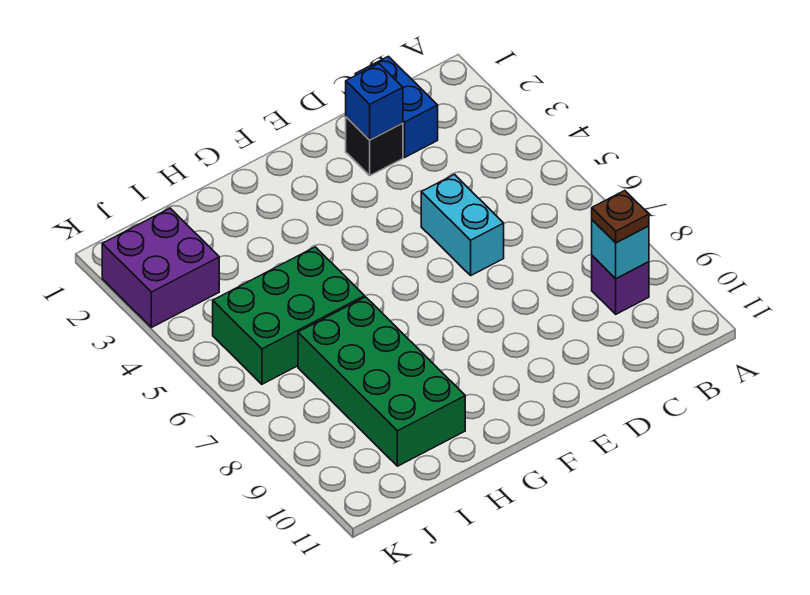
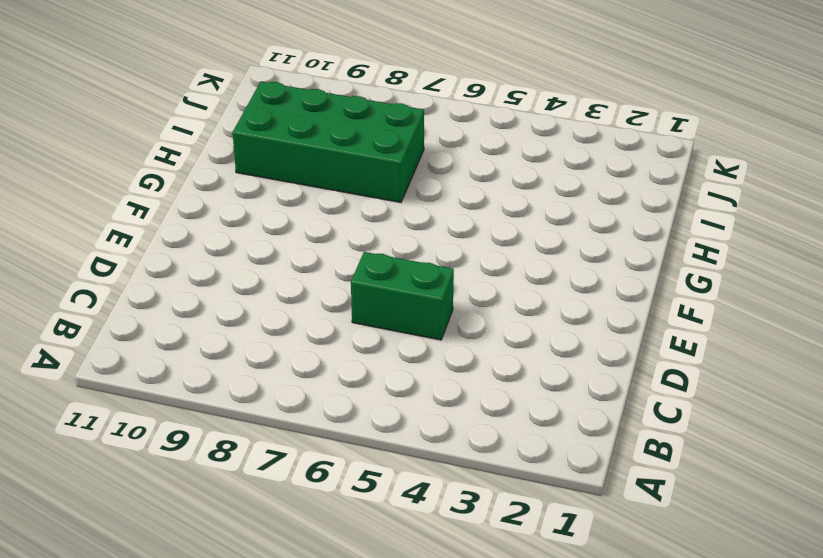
green brick D5:D6 level 1 -> cyan brick D5:D6 level 1
none -> purple brick B9 level 1
none -> blue brick C1:C2 level 1

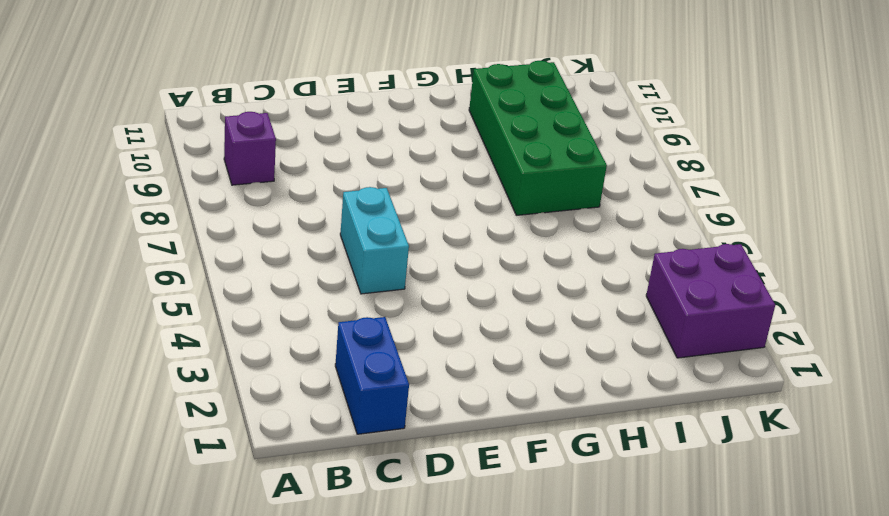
none -> black brick D2 level 1
none -> green brick H5:J6 level 1

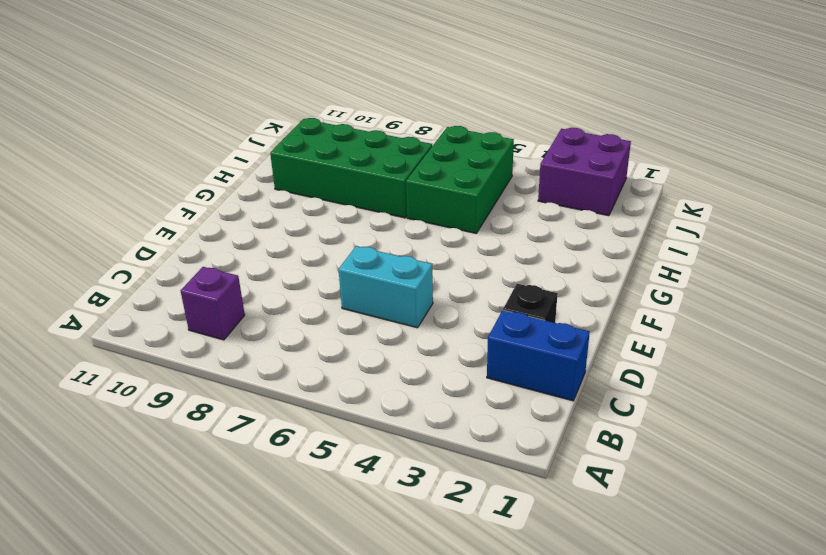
none -> cyan brick B9 level 2
none -> blue brick D2 level 2

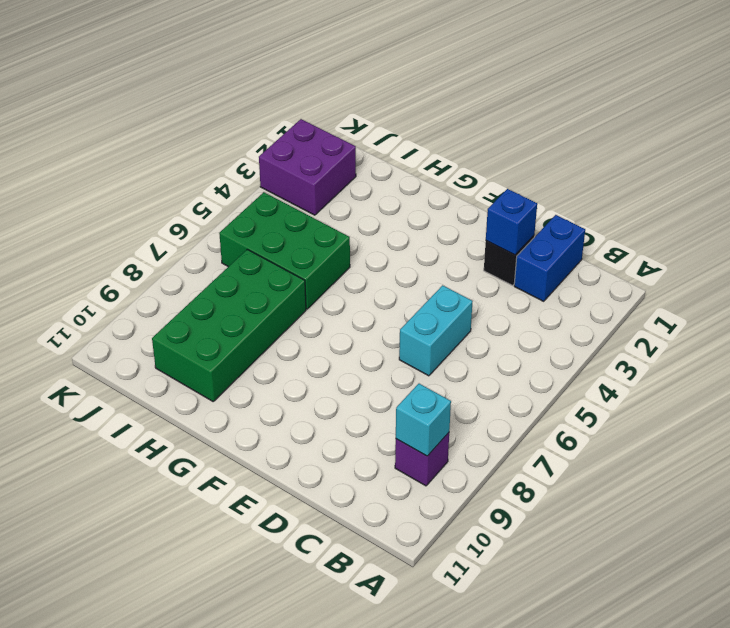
none -> brown plate B9 level 3

